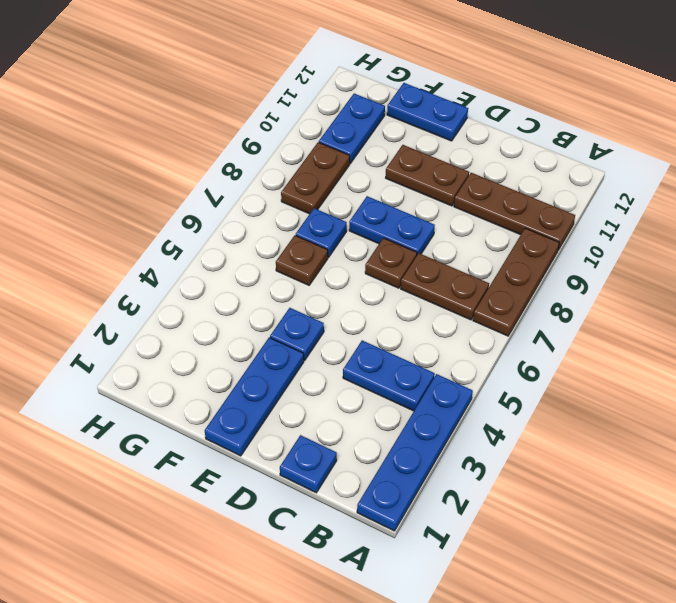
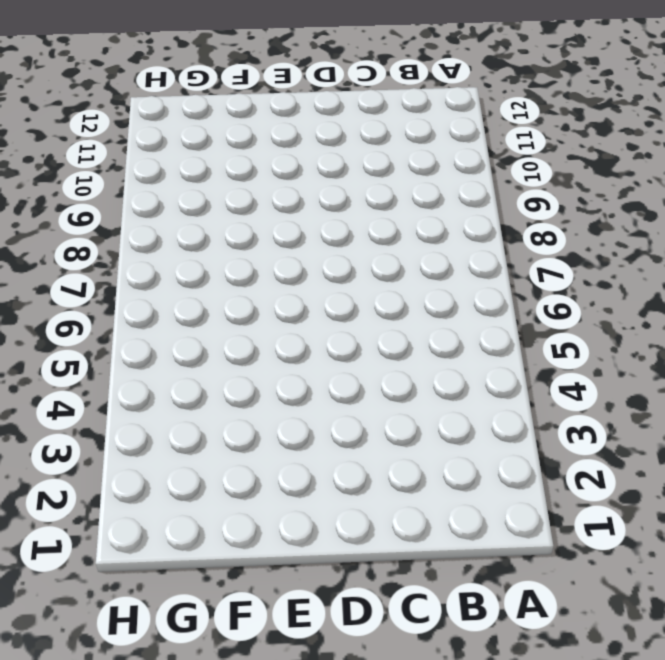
none -> blue plate A1:A4 level 1
none -> brown plate A7:A9 level 1
none -> brown plate A10:C10 level 1

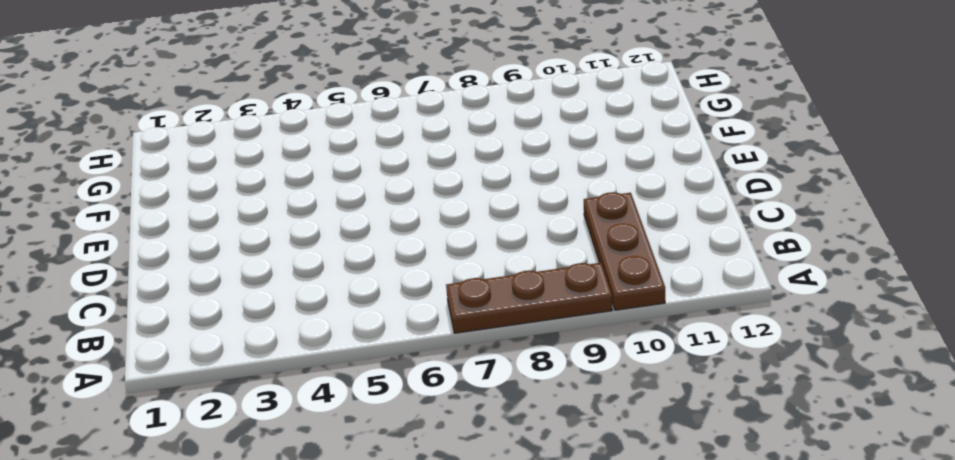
none -> blue plate A1:A4 level 1
none -> blue plate B4:C4 level 1
none -> brown plate B7:C7 level 1

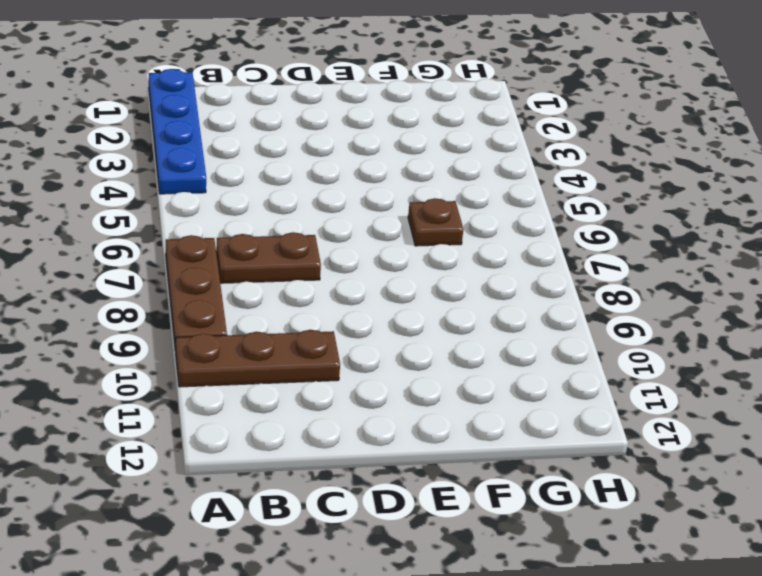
none -> blue plate B4:C4 level 1
none -> blue plate C1 level 1
none -> brown plate D7 level 1

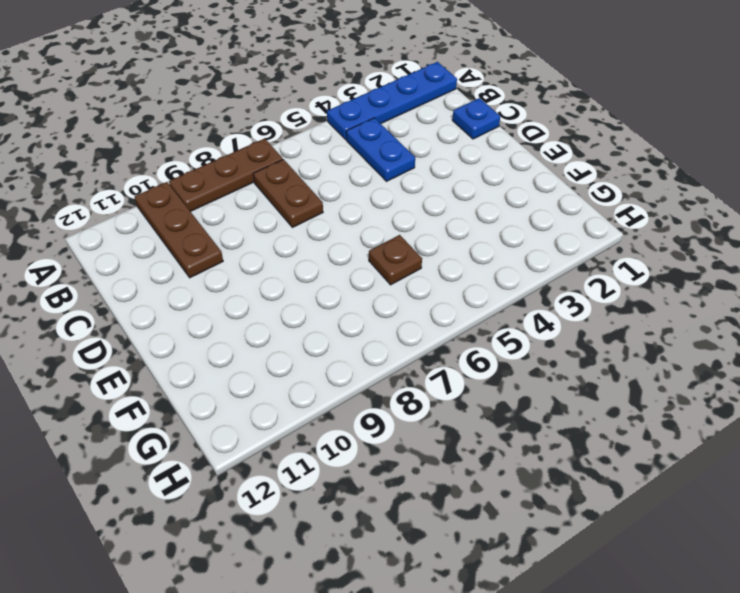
none -> brown plate D7 level 1
none -> blue plate D8:E8 level 1
none -> brown plate D10:E10 level 1

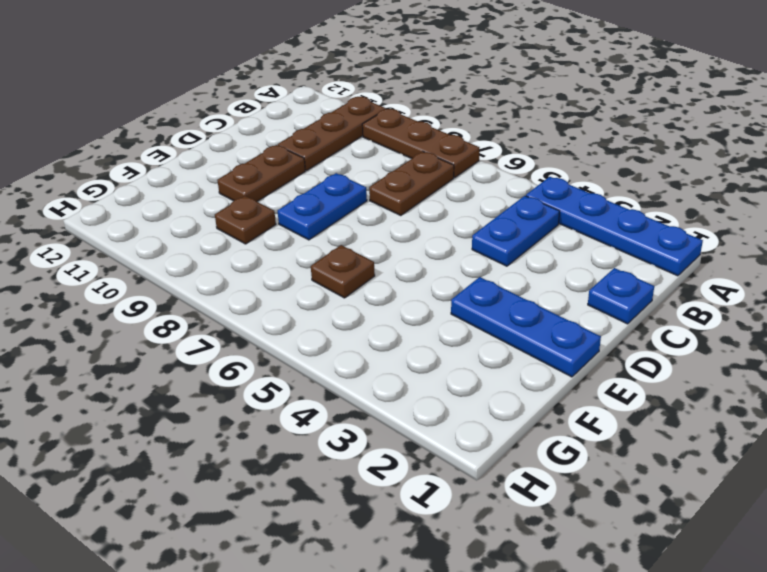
brown plate F9 level 1 -> brown plate D7 level 1
none -> blue plate E4 level 1
none -> blue plate E12:F12 level 1
none -> blue plate F7 level 1

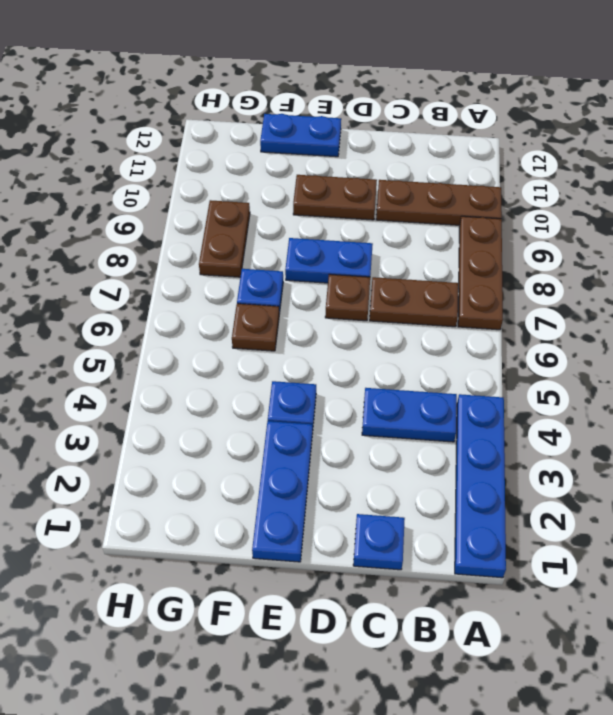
none -> blue plate G10:G11 level 1

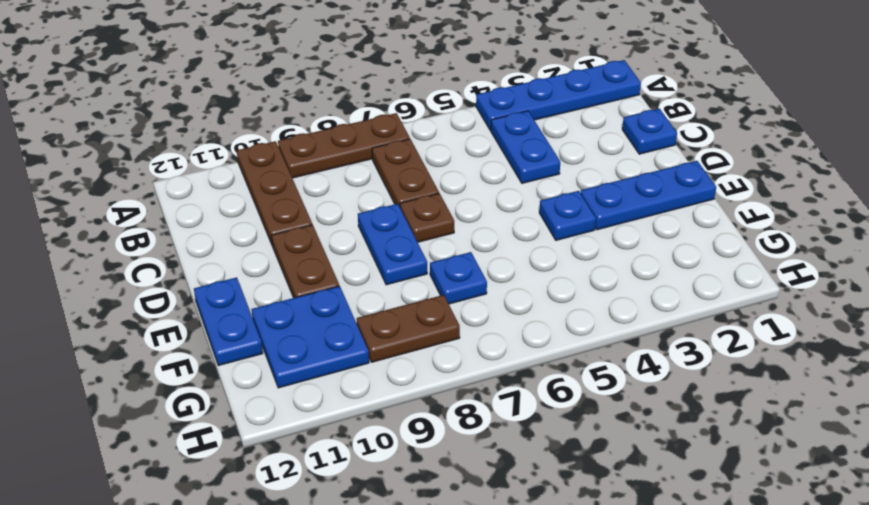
blue plate F10:G11 level 1 -> blue plate G10:G11 level 1
none -> brown plate F6 level 1

